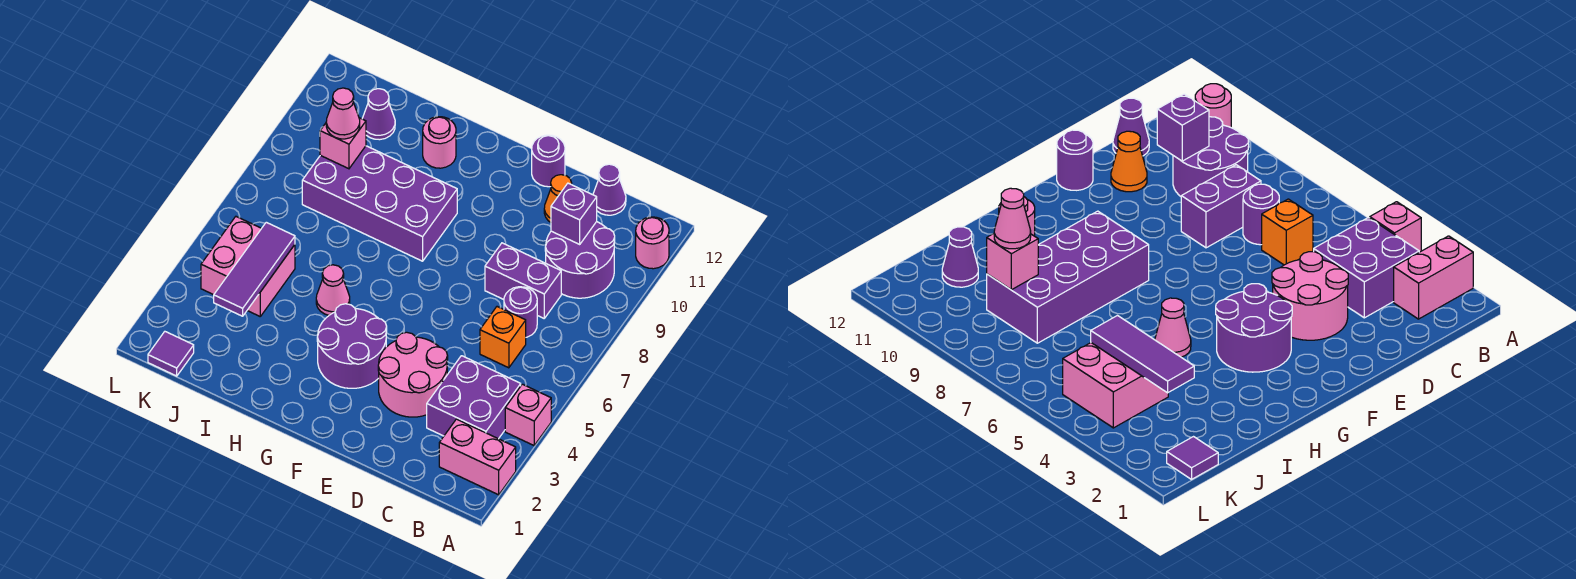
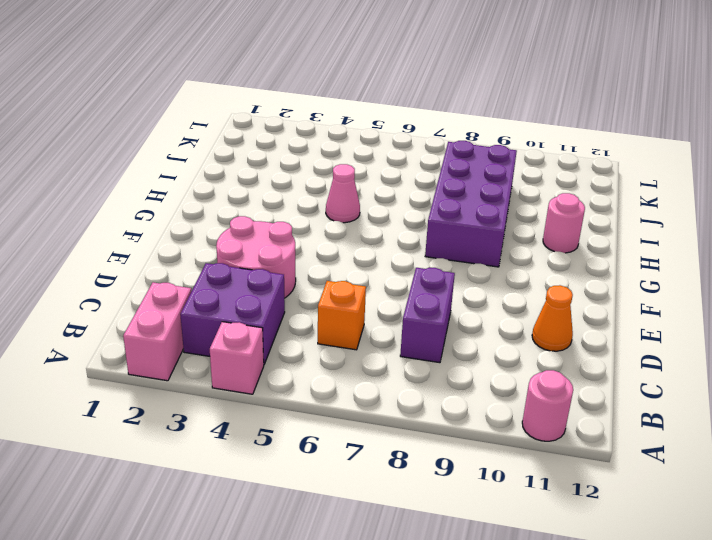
none -> purple round brick B9:C10 level 1
none -> purple round brick C7 level 1
none -> purple cone C12 level 1

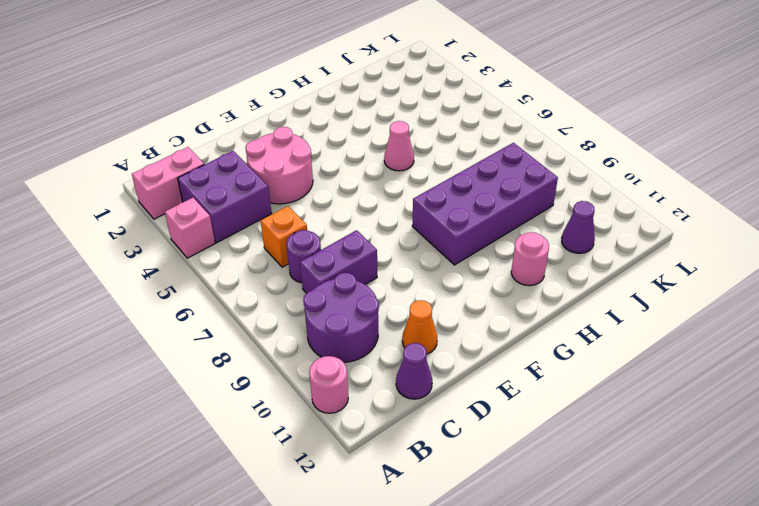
none -> purple round brick E12 level 1
none -> purple round brick F3:G4 level 1
none -> pink brick J4:K5 level 1

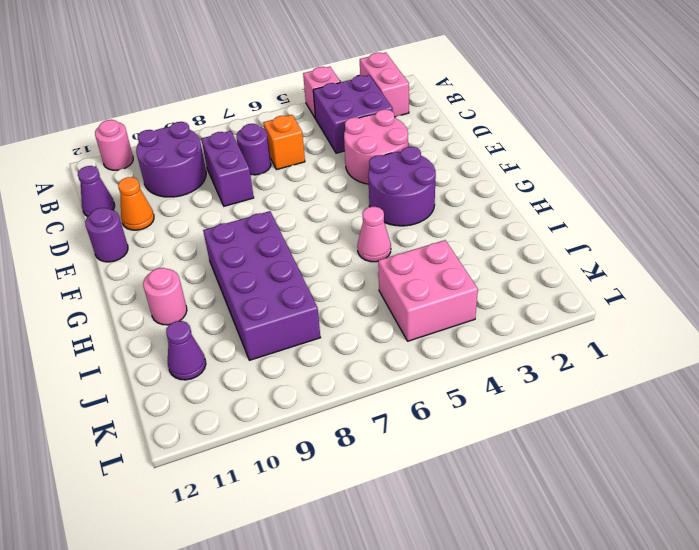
none -> purple tile K1 level 1
none -> purple brick C10 level 2
none -> purple tile J3:J5 level 2

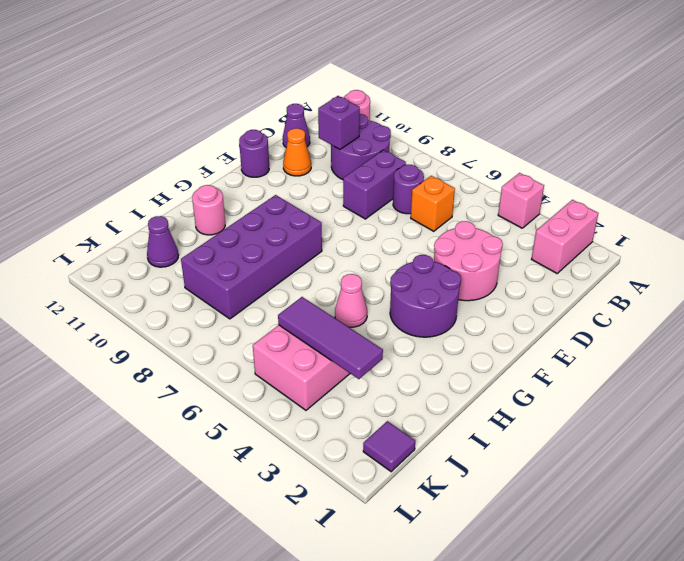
none -> purple brick B3:C4 level 1
none -> pink brick J9 level 2
none -> pink cone J9 level 3

